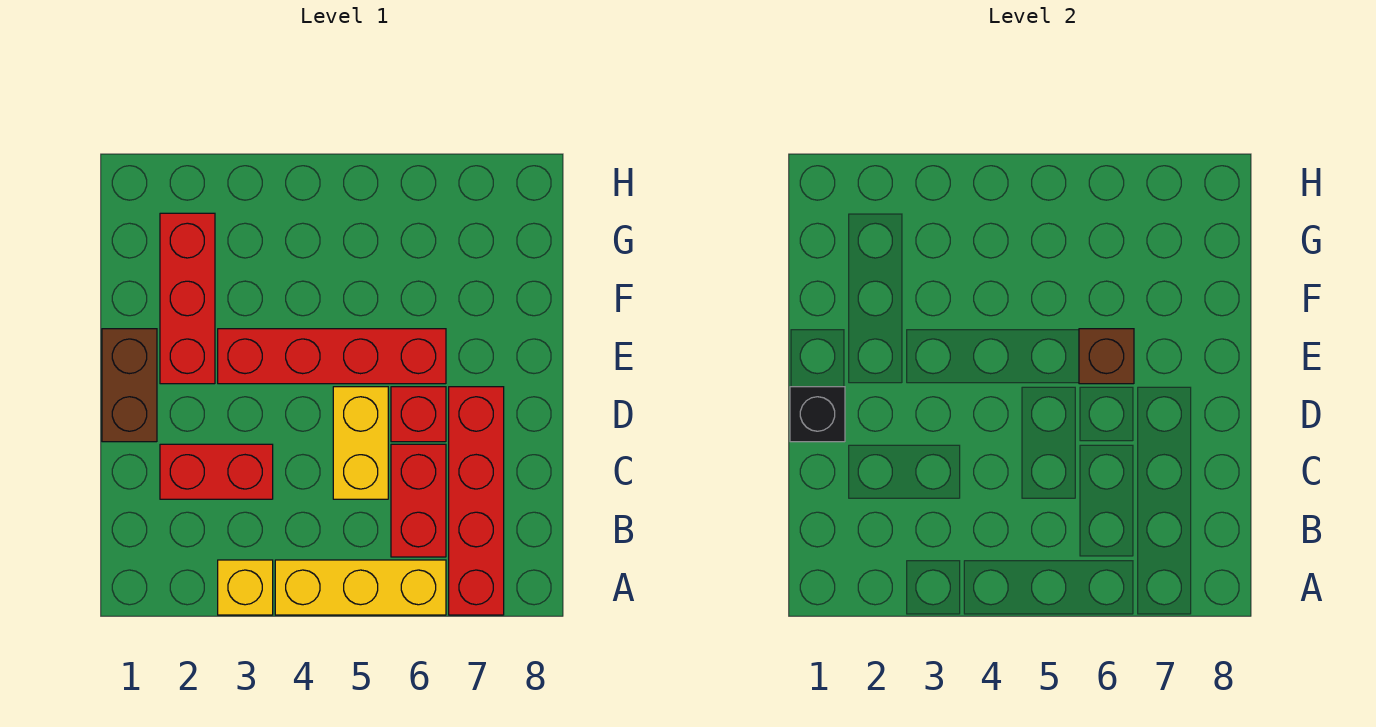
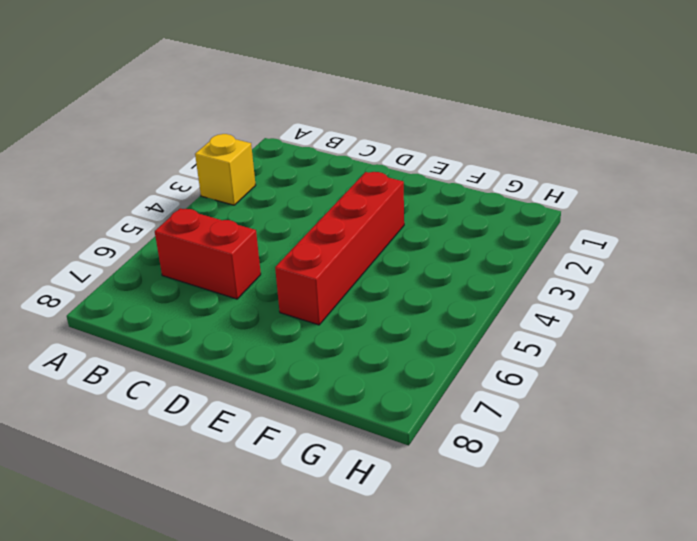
none -> yellow brick A4:A6 level 1
none -> red brick A7:D7 level 1
none -> red brick C2:C3 level 1

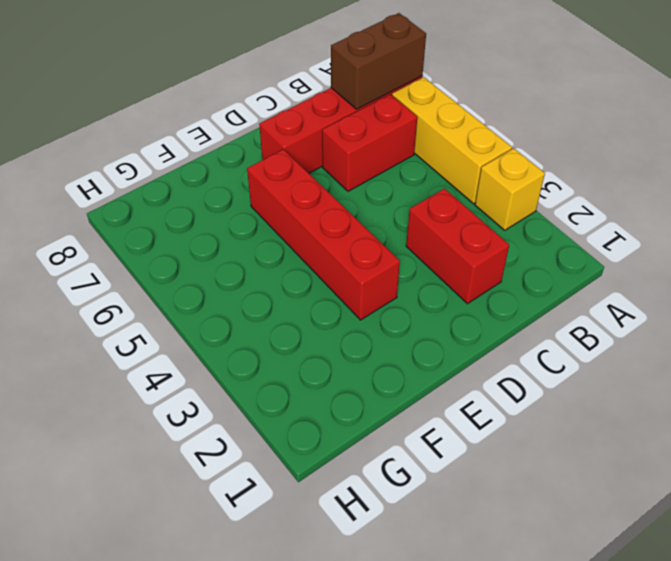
brown brick A7:B7 level 2 -> brown brick D1:E1 level 1
none -> yellow brick C5:D5 level 1
none -> red brick D6 level 1
none -> red brick E2:G2 level 1

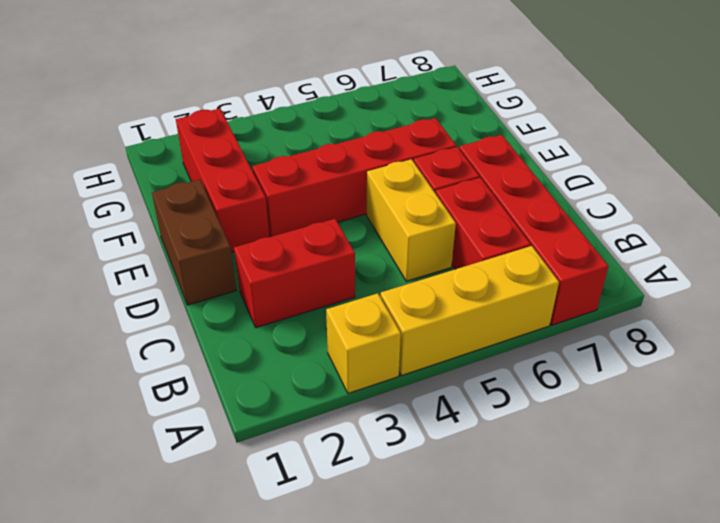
none -> black brick D1 level 2
none -> brown brick E6 level 2

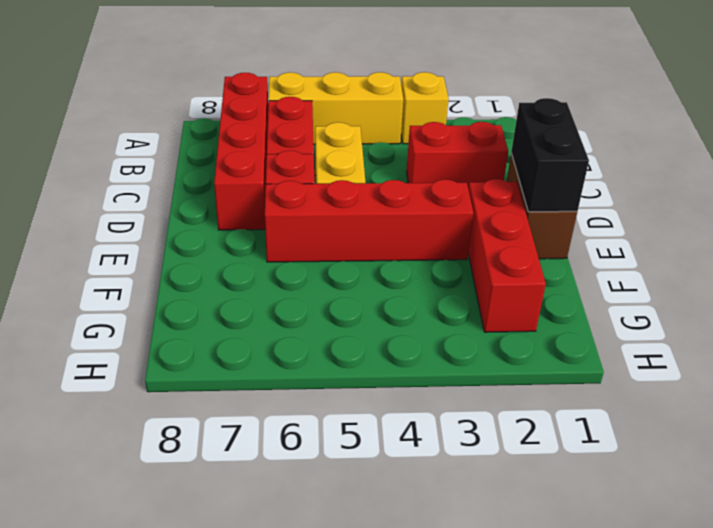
black brick D1:E1 level 2 -> black brick D1 level 2
none -> brown brick E6 level 2

